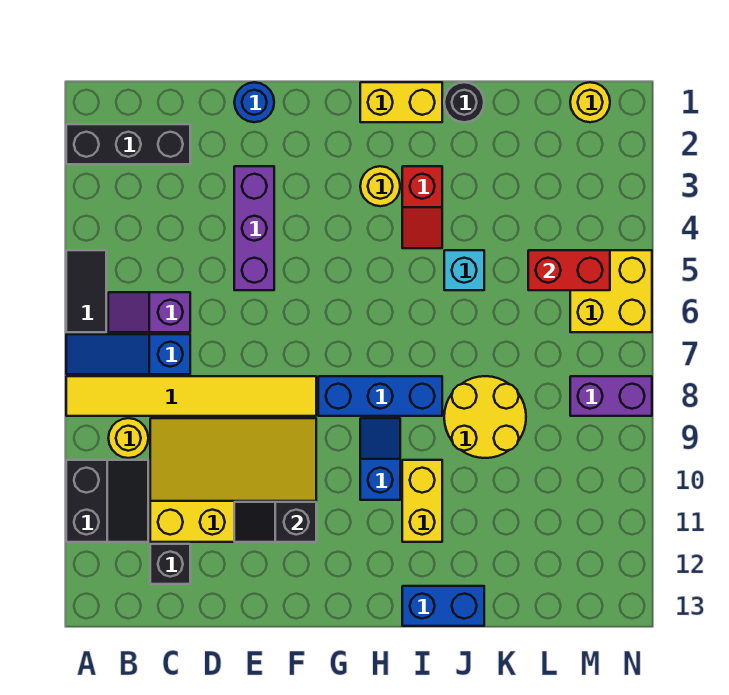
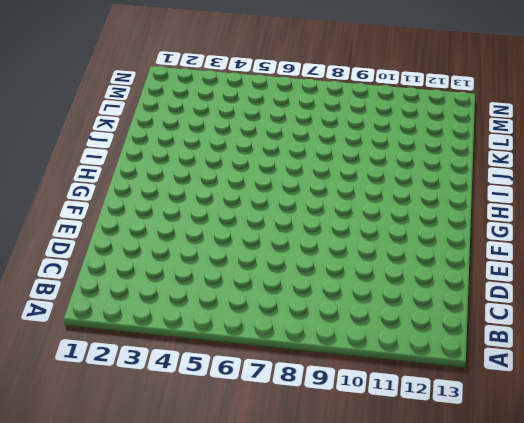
none -> black brick A2:C2 level 1
none -> black tile A5:A6 level 1
none -> blue slope A7:C7 level 1 top C

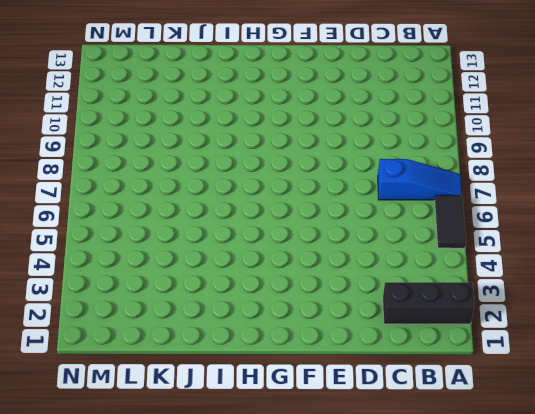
none -> yellow tile A8:F8 level 1
none -> black slope A10:B11 level 1 top A
none -> purple slope B6:C6 level 1 top C

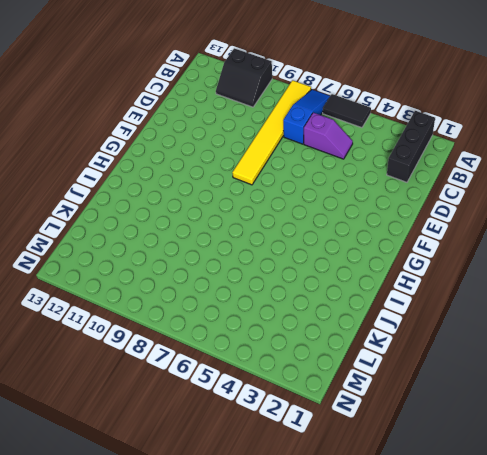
purple slope C5:C6 level 1 top 6 -> purple slope B6:C6 level 1 top C
none -> yellow round brick B9 level 1
none -> yellow slope C9:F11 level 1 top 11
none -> black brick C12 level 1

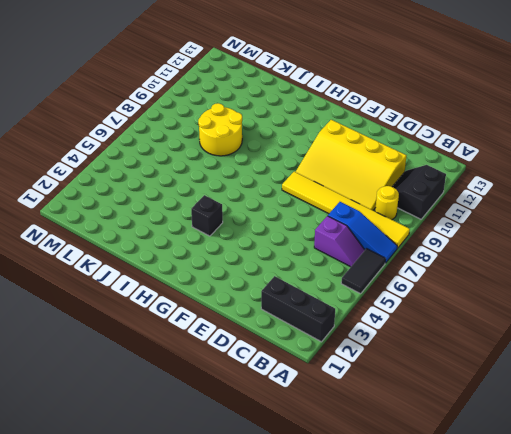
black brick H4 level 1 -> black brick C12 level 1
none -> blue round brick E1 level 1
none -> purple brick E3:E5 level 1
none -> blue brick G8:I8 level 1

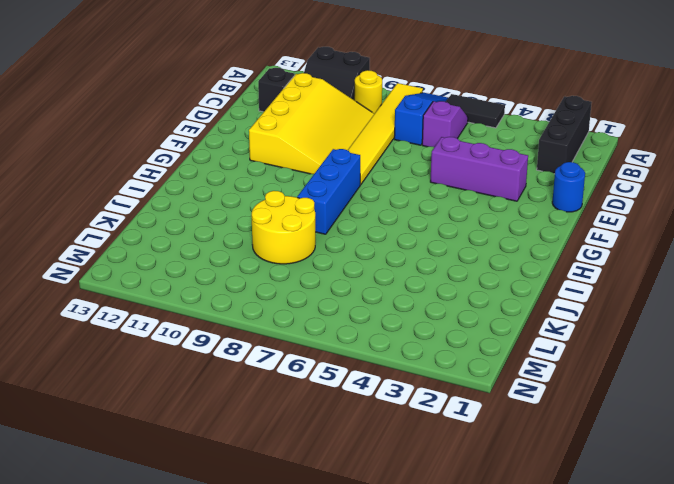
none -> yellow brick H1:I1 level 1
none -> yellow round brick H3 level 1
none -> blue slope H9:H10 level 1 top 10

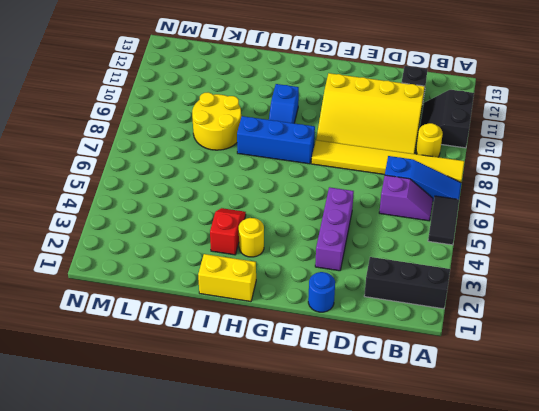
none -> yellow brick I10:I11 level 1
none -> blue brick I13:J13 level 1
none -> black round brick J1 level 1

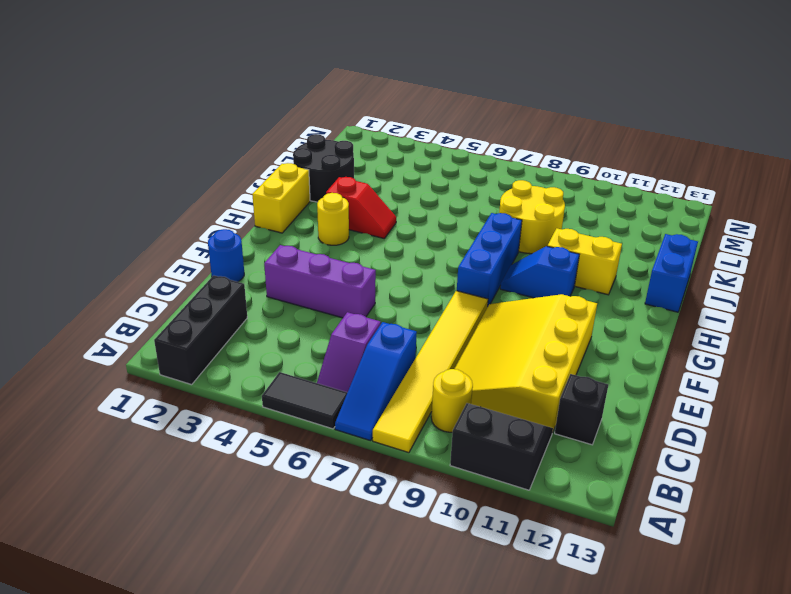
black round brick J1:K2 level 1 -> black round brick J1 level 1
none -> cyan brick J5 level 1
none -> yellow round brick M1 level 1
none -> yellow brick M5:N6 level 1

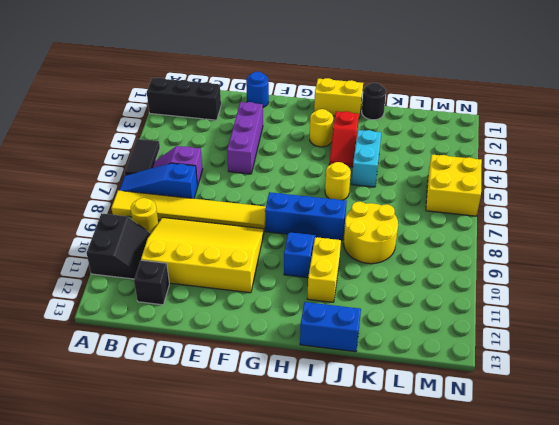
yellow round brick I6 level 1 -> yellow round brick M1 level 1
cyan brick J4:J5 level 1 -> cyan brick J5 level 1
none -> purple brick M8:N8 level 1
none -> black slope E11:F11 level 2 top F
none -> red brick L5:M5 level 2

